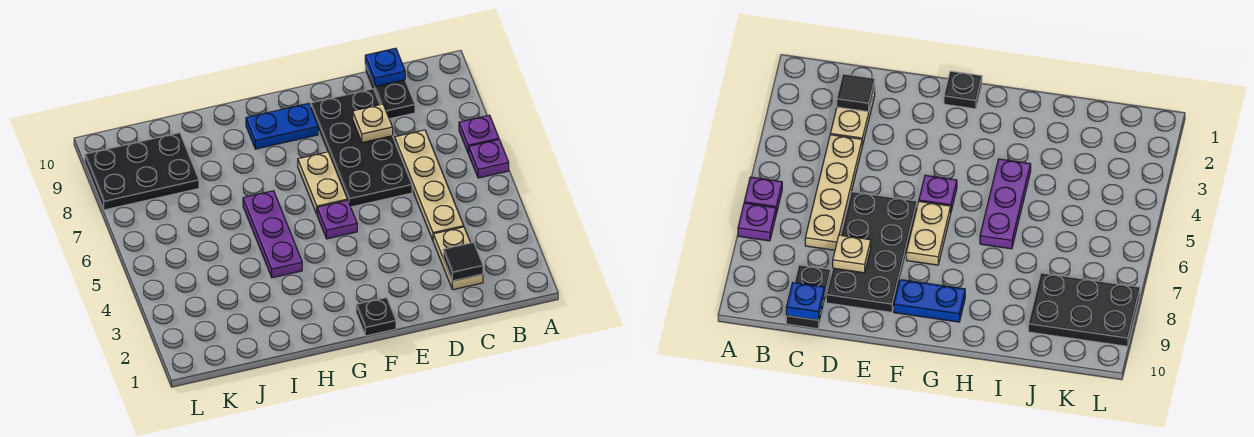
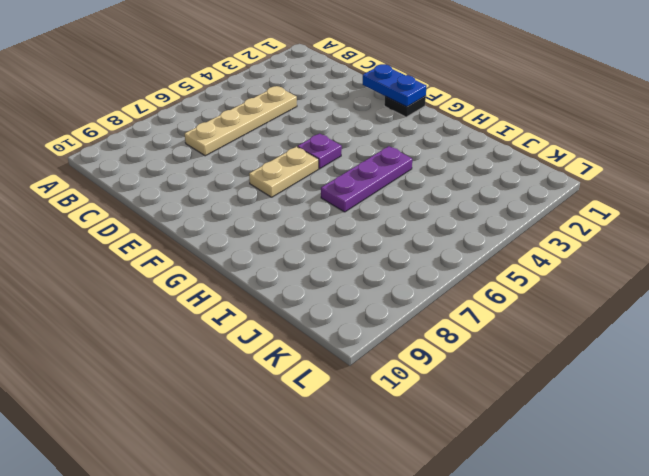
blue plate E1:F1 level 2 -> blue plate F9:G9 level 1
none -> purple plate A6 level 1
none -> purple plate A7 level 1
none -> tan plate C2:C3 level 1

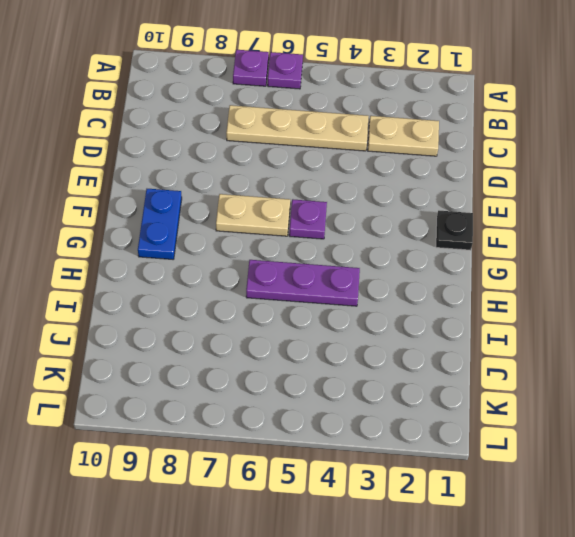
none -> black plate C9:C10 level 1
none -> black plate D6:E9 level 1
none -> black plate J8:L9 level 1

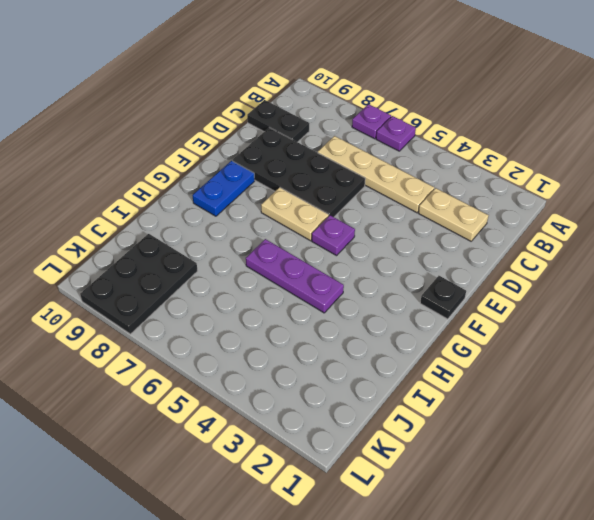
none -> black tile C2 level 2
none -> blue plate C10 level 2
none -> tan plate D8 level 2

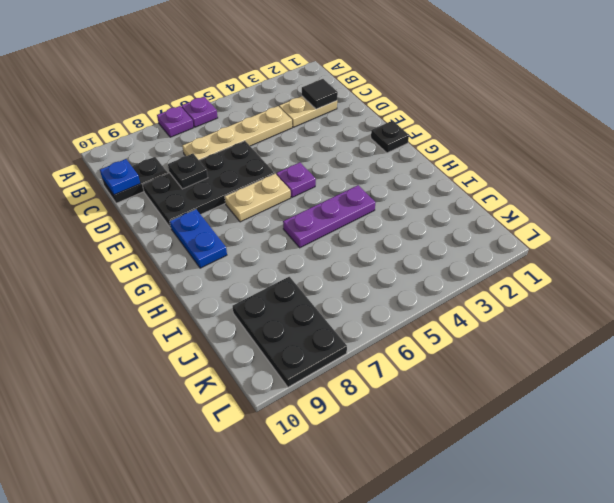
black plate D8 level 2 -> tan plate D8 level 2

